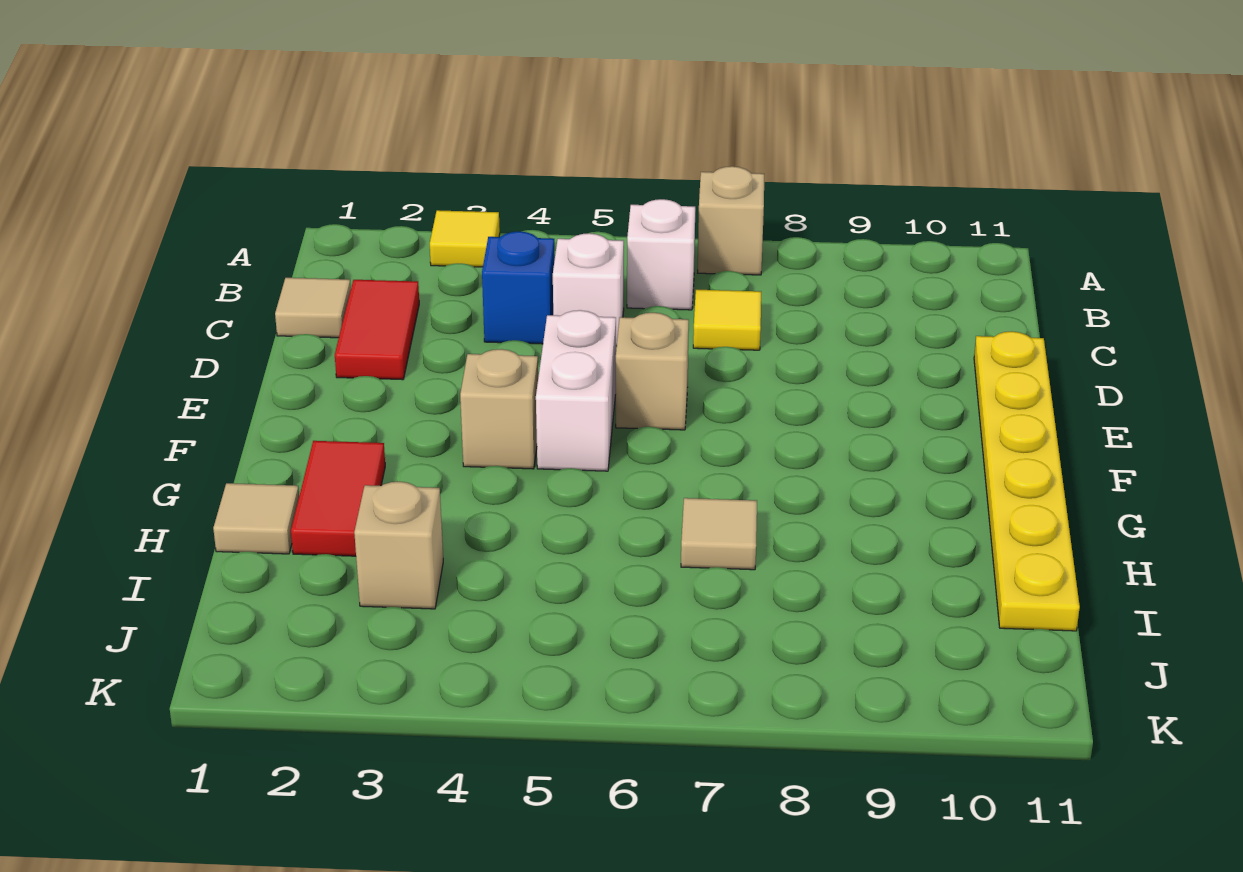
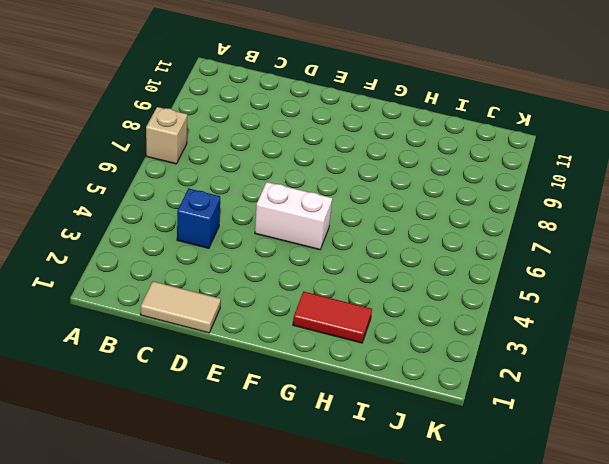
tan tile C1:D1 level 1 -> tan tile C1 level 1
none -> yellow tile A3 level 1
none -> white brick B6 level 1
none -> red tile C2:D2 level 1

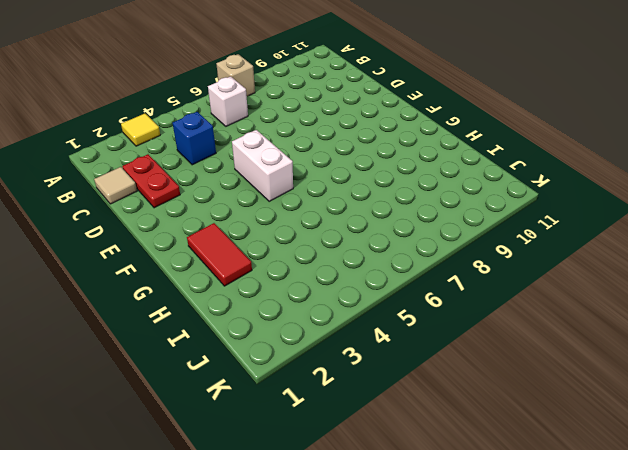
red plate C2:D2 level 1 -> red tile C2:D2 level 1
none -> white brick C5 level 1
none -> yellow tile C7 level 1
none -> yellow plate D11:I11 level 1

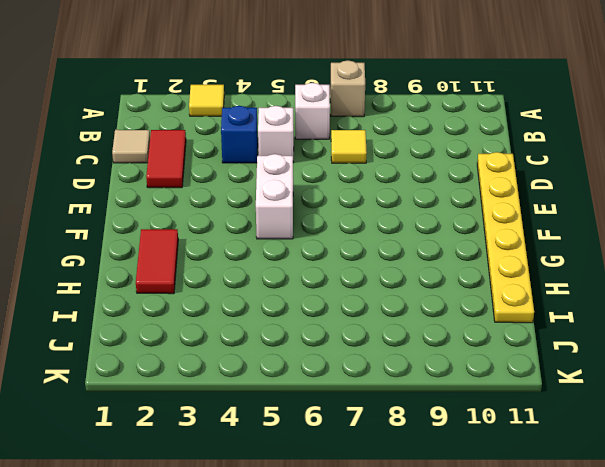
none -> tan brick E6 level 1
none -> tan brick F4 level 1
none -> tan tile H1 level 1

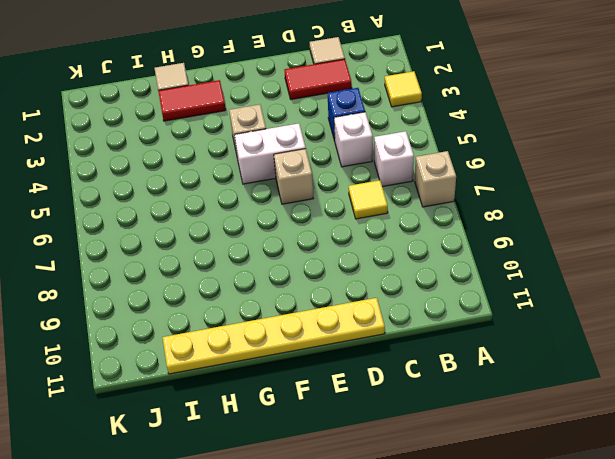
none -> tan tile H7 level 1
none -> tan brick I3 level 1

